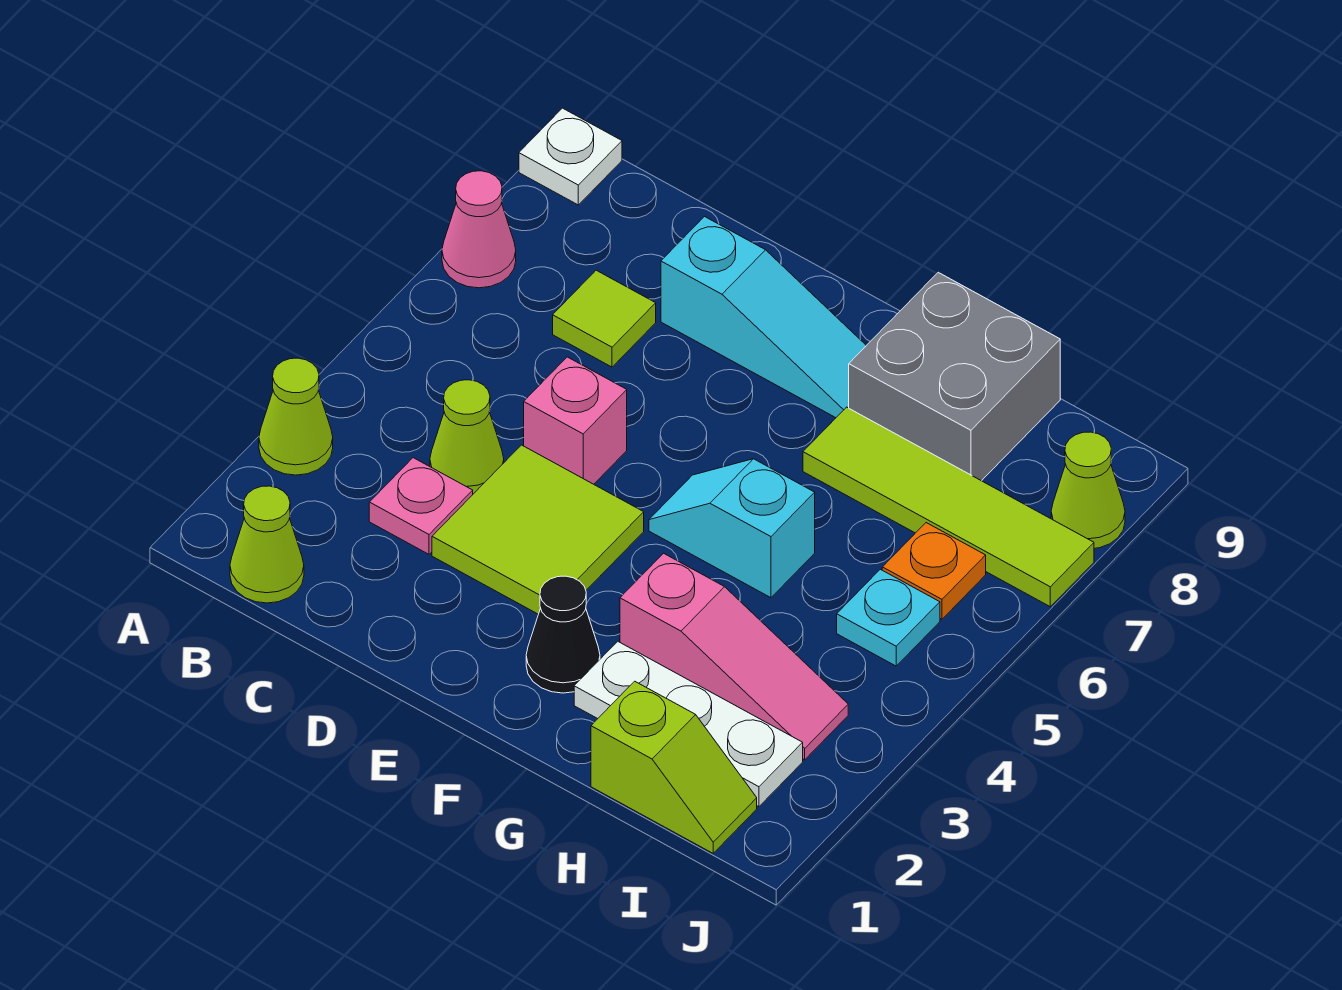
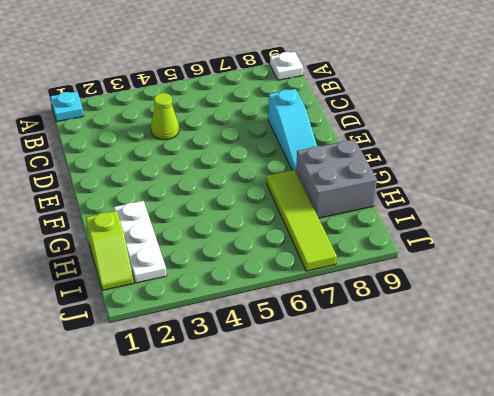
cyan plate A1 level 1 -> cyan plate I5 level 1
none -> lime cone A3 level 1
none -> pink cone A7 level 1
none -> lime cone B1 level 1

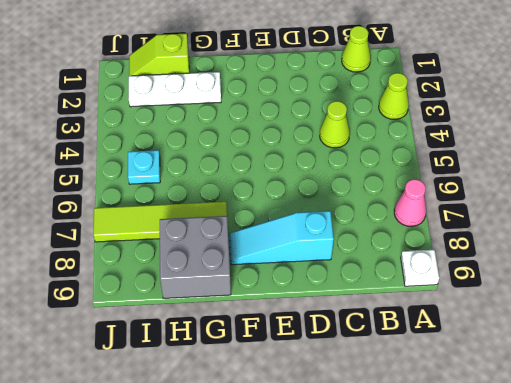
none -> pink plate C3 level 1
none -> lime tile C7 level 1
none -> lime tile D3:E4 level 1

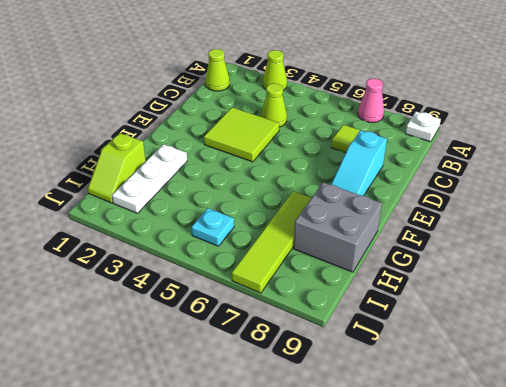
none -> pink plate C3 level 1
none -> pink brick D5 level 1
none -> black cone F2 level 1

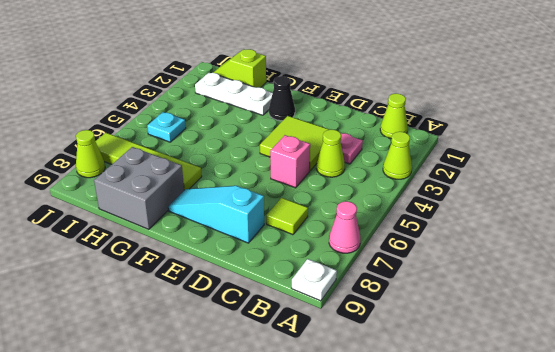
none -> cyan slope F5:G5 level 1 top G
none -> pink slope G3:I3 level 1 top G
none -> orange plate I6 level 1

